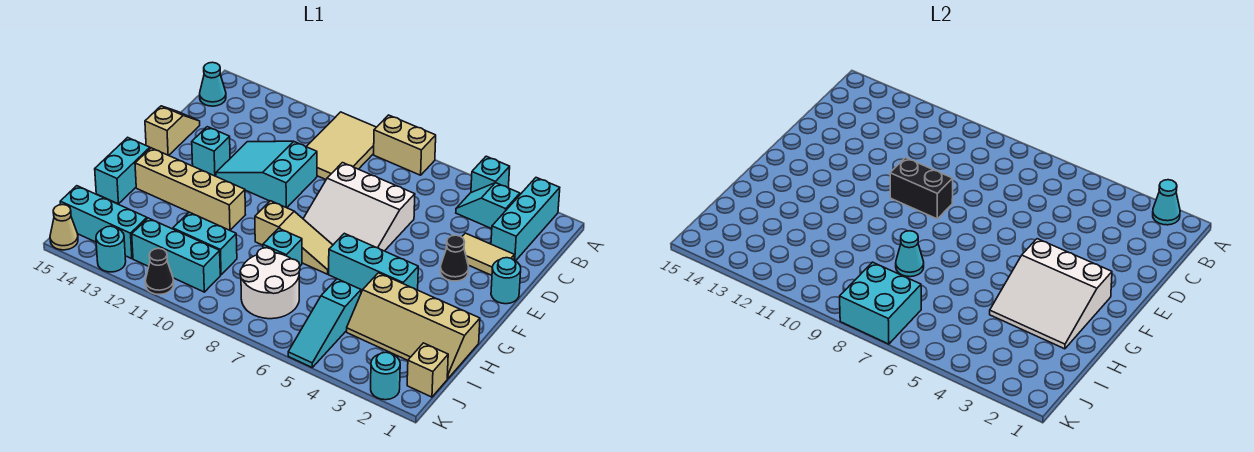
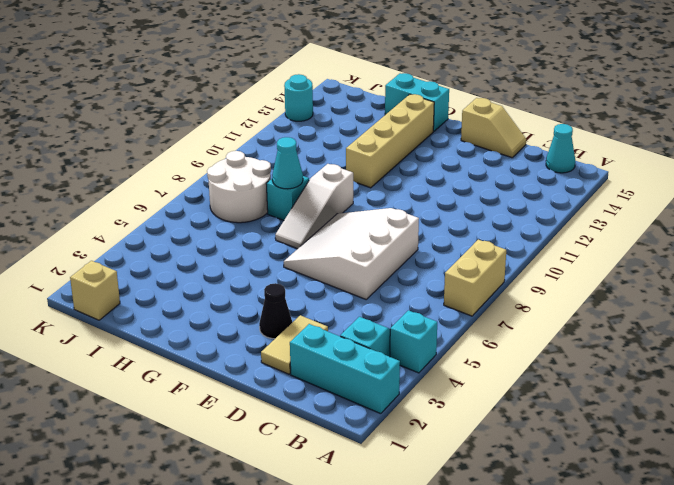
white slope G7:G9 level 1 top 9 -> tan slope G7:G9 level 1 top 9
none -> tan tile A9:C10 level 1
none -> cyan slope D10:E12 level 1 top 10
none -> cyan round brick E1 level 1
none -> cyan brick E13 level 1

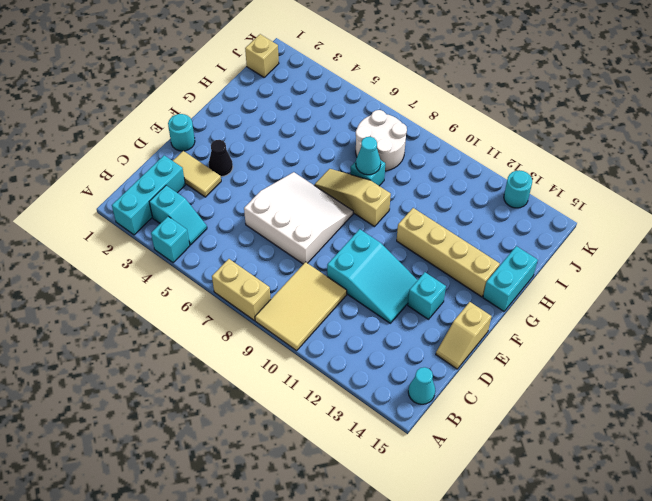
none -> cyan brick G4:G6 level 1
none -> tan slope H1:I4 level 1 top H
none -> cyan slope I5:K5 level 1 top I
none -> cyan brick I10:I11 level 1

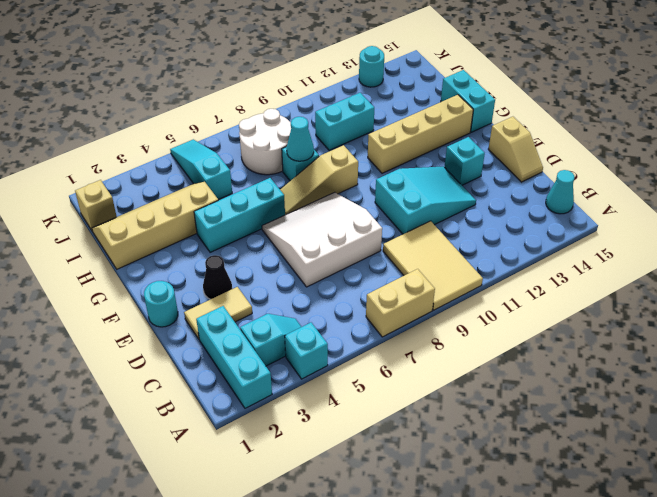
none -> cyan brick J10:J12 level 1
none -> cyan brick J13:J15 level 1
none -> cyan round brick K2 level 1
none -> black cone K11 level 1

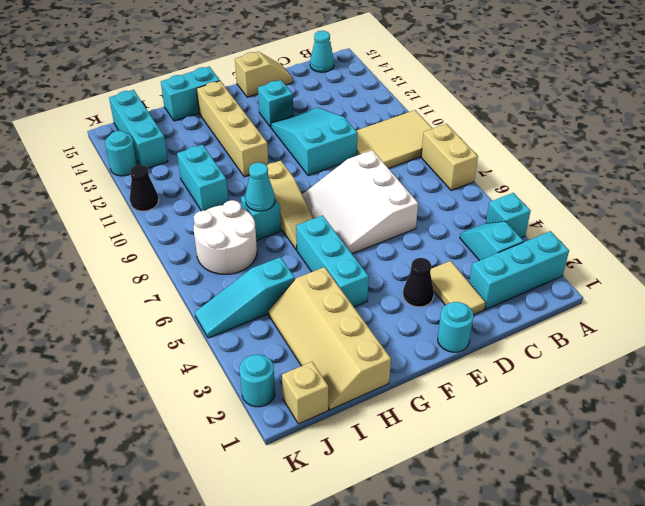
none -> cyan brick J10:J12 level 1
none -> tan cone K15 level 1
none -> cyan cone A2 level 2
none -> black brick E9:E10 level 2

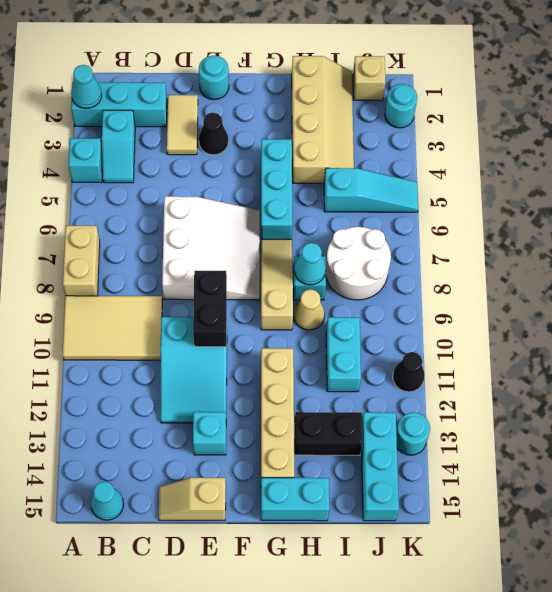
tan cone H9 level 1 -> tan cone K15 level 1
black brick H13:I13 level 1 -> none
none -> cyan brick J10:J12 level 1
none -> white slope F2:H4 level 2 top F
none -> cyan brick J7:K8 level 2

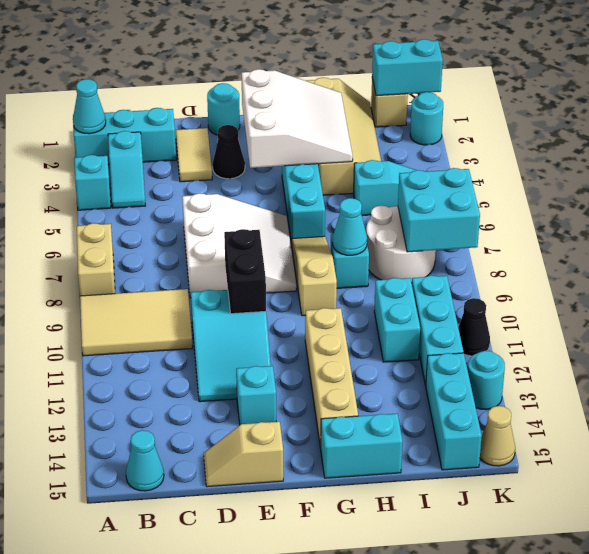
cyan brick J1:K1 level 2 -> none

